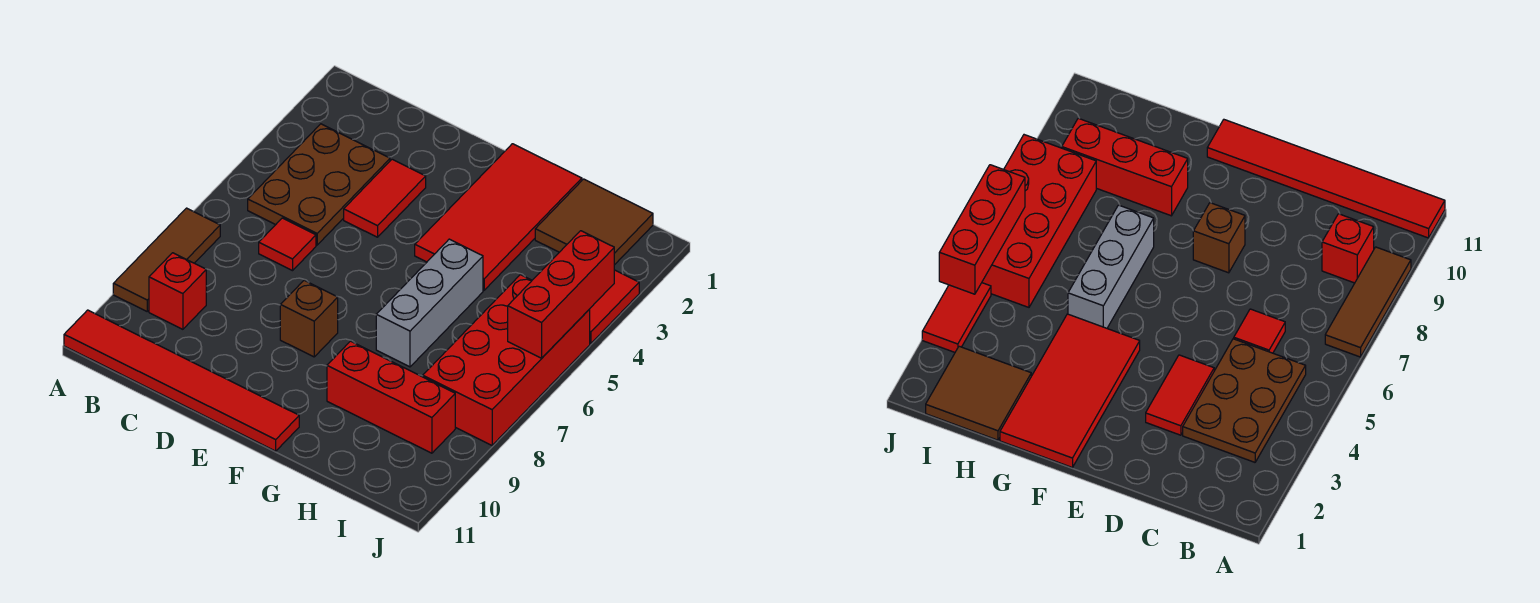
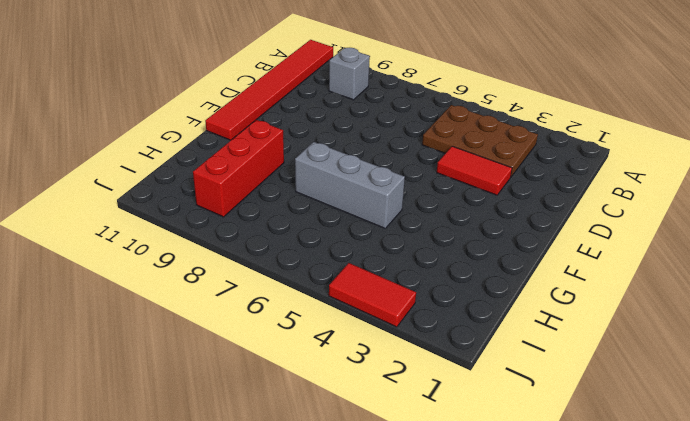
grey brick B9 level 1 -> red brick B9 level 1
none -> brown tile A7:A9 level 1
none -> red tile C6 level 1
none -> brown brick E8 level 1

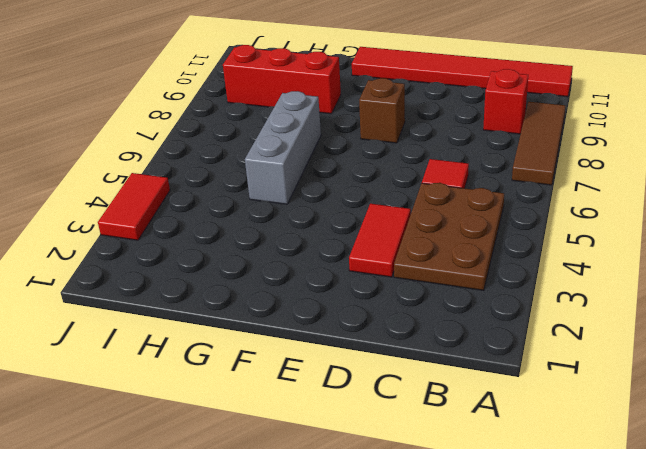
none -> red tile F1:G4 level 1
none -> brown tile H1:I2 level 1
none -> red brick I5:J8 level 1

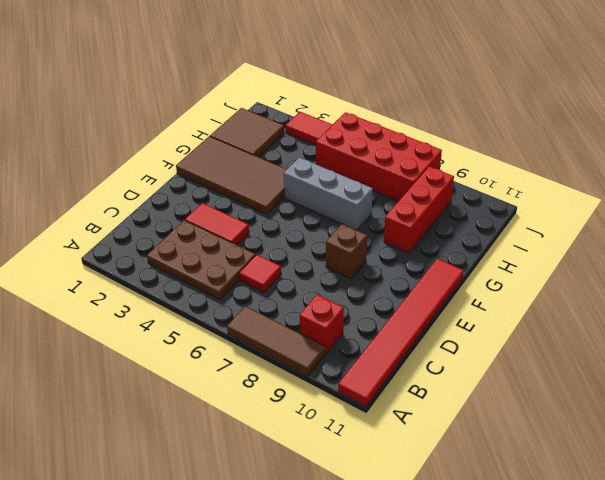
brown tile F1:G4 level 1 -> red tile F1:G4 level 1
none -> red brick J4:J6 level 2

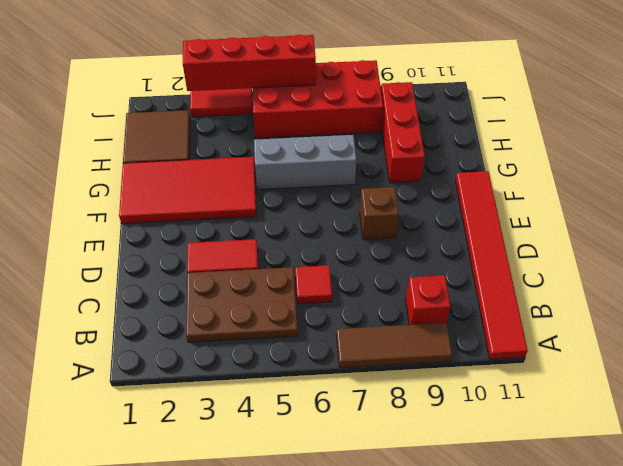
red brick J3:J6 level 2 -> red brick J4:J6 level 2

